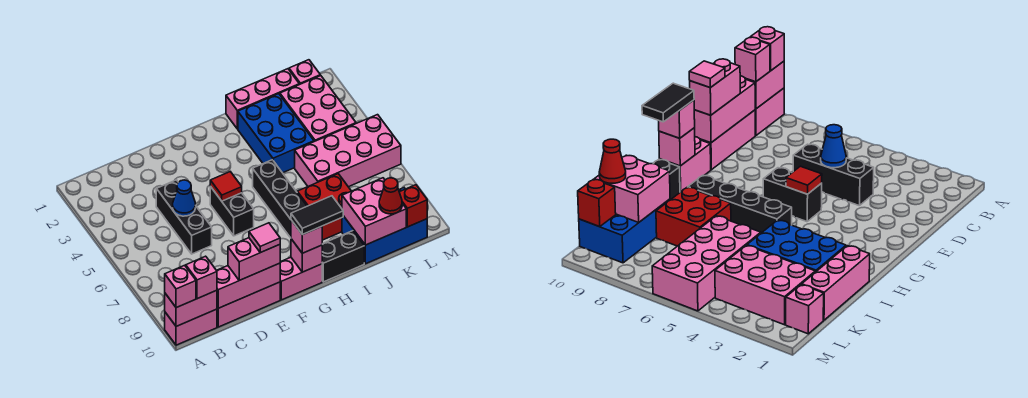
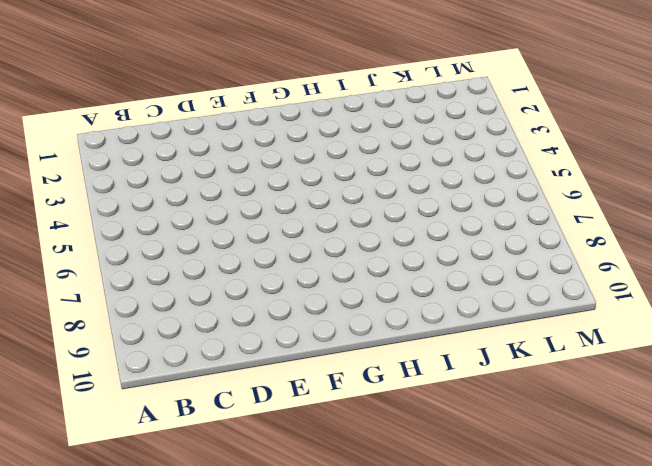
none -> pink brick A10:B10 level 1
none -> pink brick C10:E10 level 1
none -> black brick D4:D6 level 1

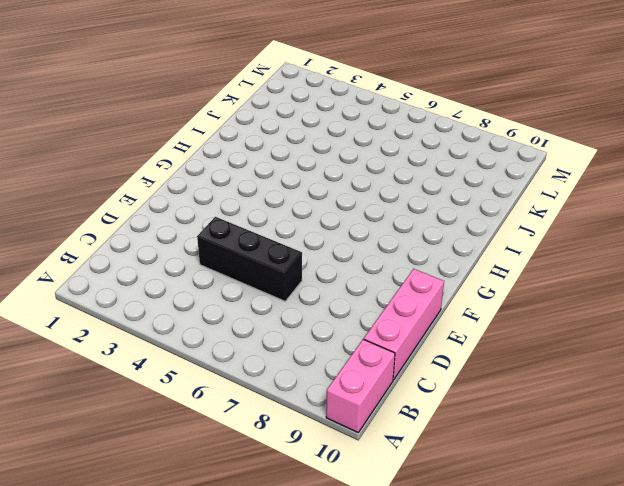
none -> black brick F5:F6 level 1
none -> pink brick F10:G10 level 1
none -> black brick H5:H8 level 1

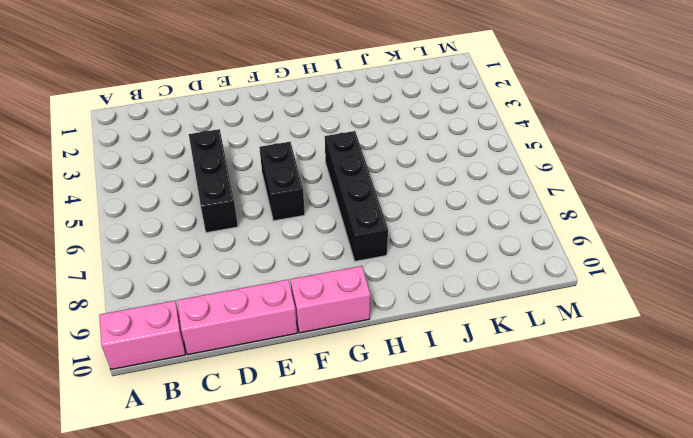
none -> black brick H10:I10 level 1
none -> pink brick I1:K1 level 1
none -> blue brick I2:J4 level 1

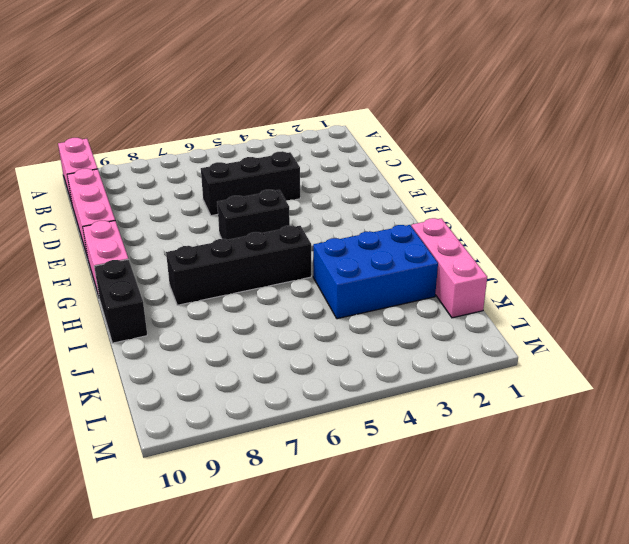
none -> red brick I7:J8 level 1
none -> pink brick J5:M6 level 1
none -> blue brick J9:L10 level 1

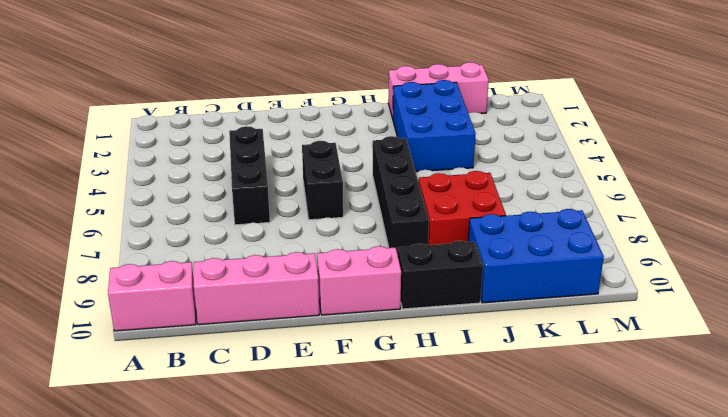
none -> pink brick J5:M6 level 1
none -> pink brick K2:L4 level 1
none -> pink brick L1 level 1

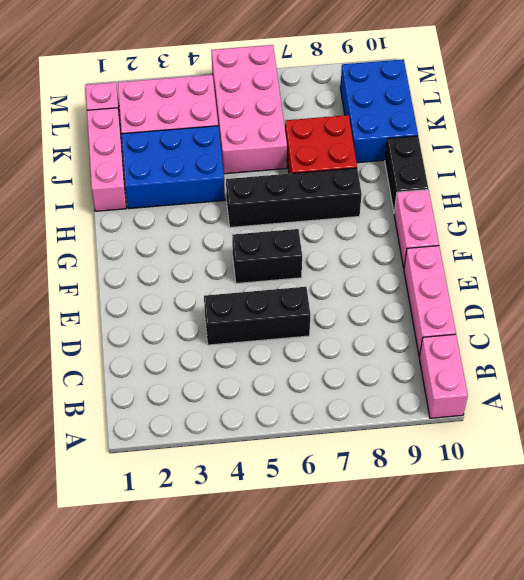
none -> pink brick A10:B10 level 2
none -> pink brick C10:E10 level 2
none -> blue cone D5 level 2

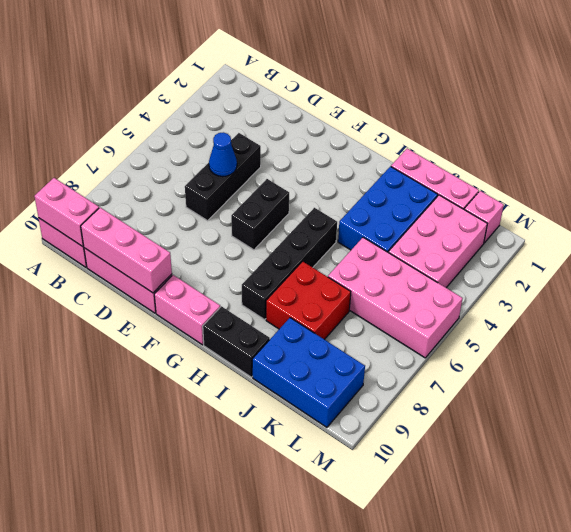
none -> red tile F5 level 2
none -> pink brick G10 level 2
none -> pink brick J9:K10 level 2

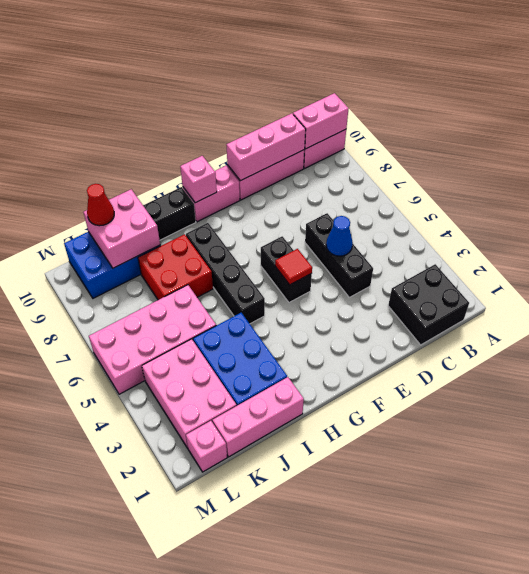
black brick B1:C2 level 1 -> none
none -> red brick L10 level 2
none -> pink brick A10 level 3
none -> pink brick B10 level 3

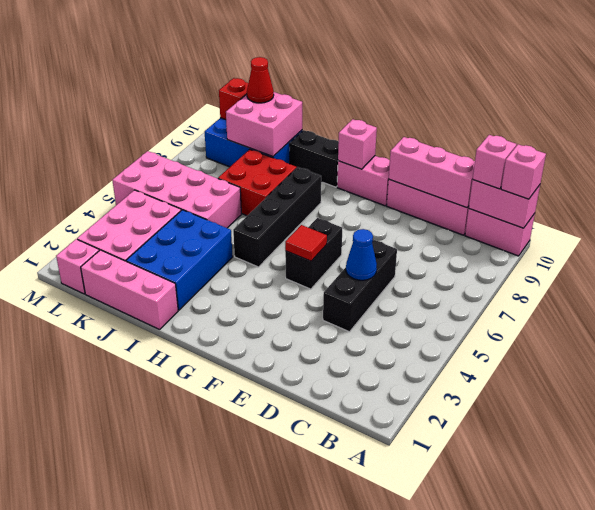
none -> pink brick D10:E10 level 3
none -> pink brick G10 level 3
none -> pink tile E10 level 4

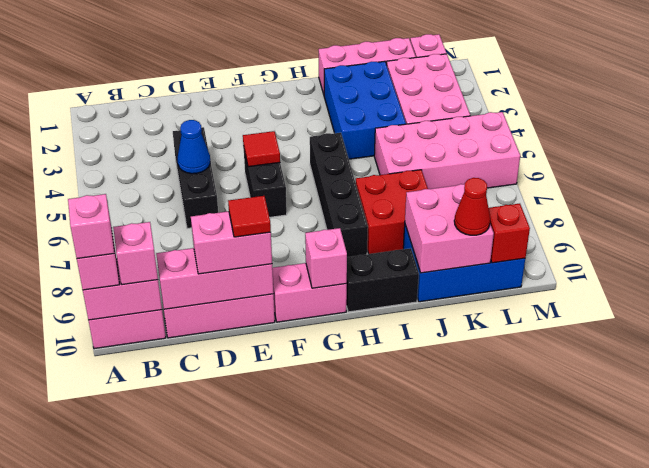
pink brick A10 level 4 -> pink brick G10 level 3
red tile E10 level 4 -> pink tile E10 level 4
none -> black tile G10:H10 level 4

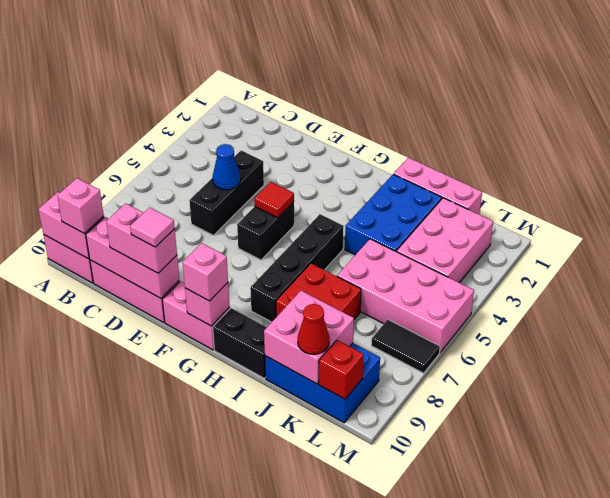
black tile L7:M7 level 1 -> black tile G10:H10 level 4
none -> pink brick L1 level 1
none -> pink brick A10 level 3

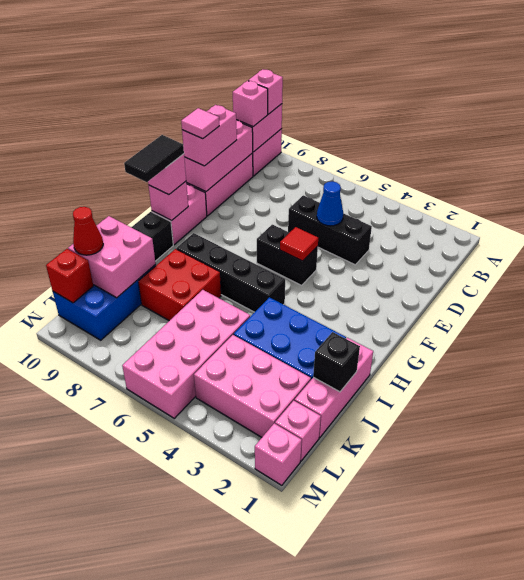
black brick J1 level 2 -> none
pink brick M1 level 1 -> none

